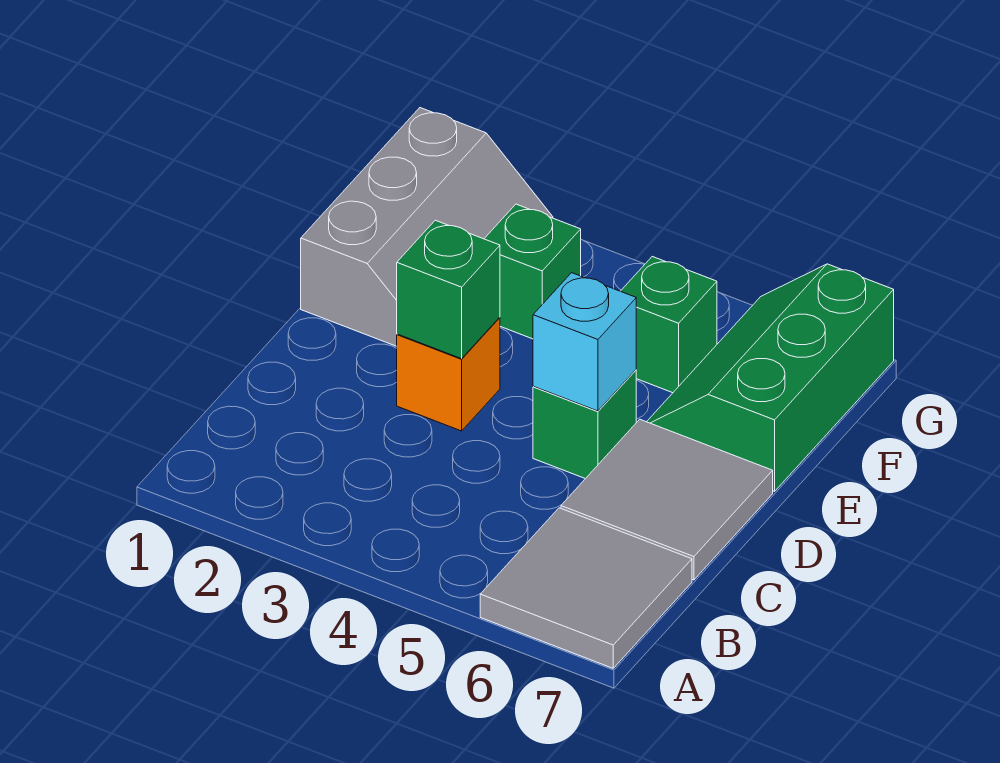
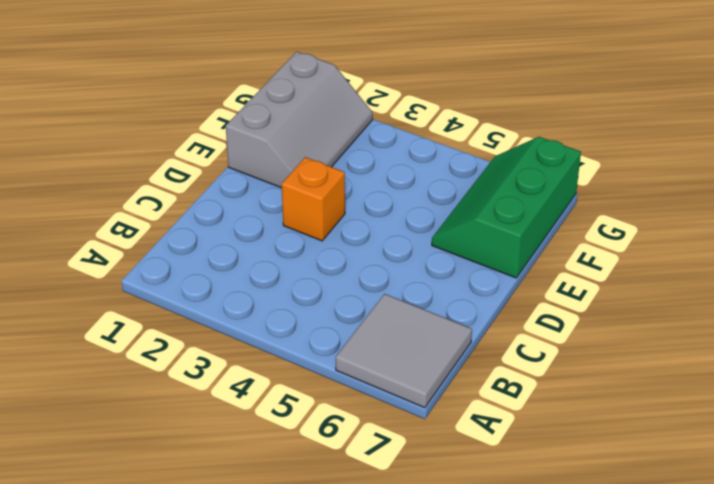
none -> grey tile C6:D7 level 1
none -> green brick D5 level 1

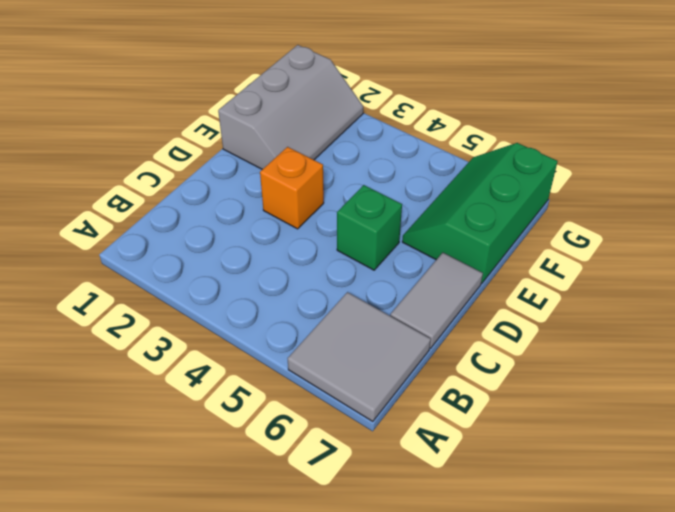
grey tile C7:D7 level 1 -> grey tile C6:D7 level 1
none -> green brick F3 level 1
none -> green brick F5 level 1

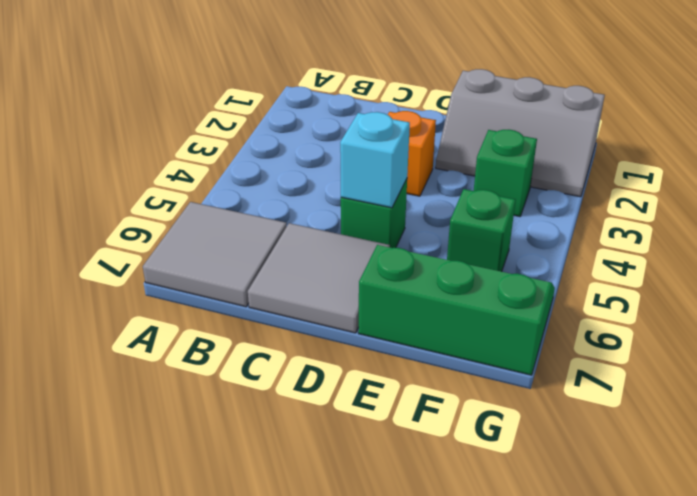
none -> green brick D3 level 2

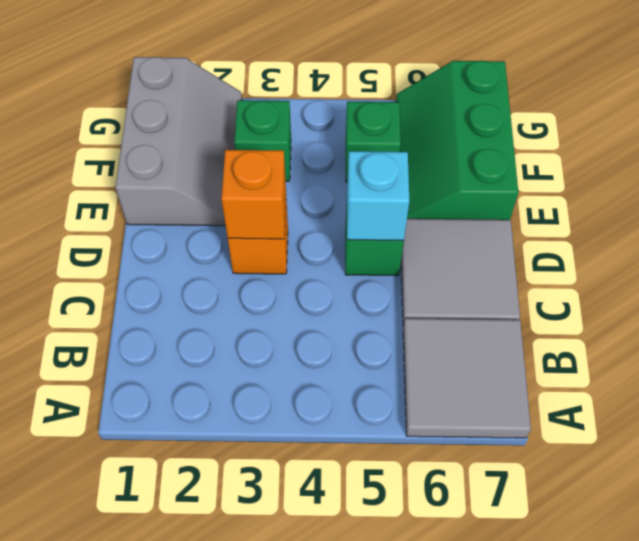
orange brick D3 level 2 -> green brick D3 level 2

